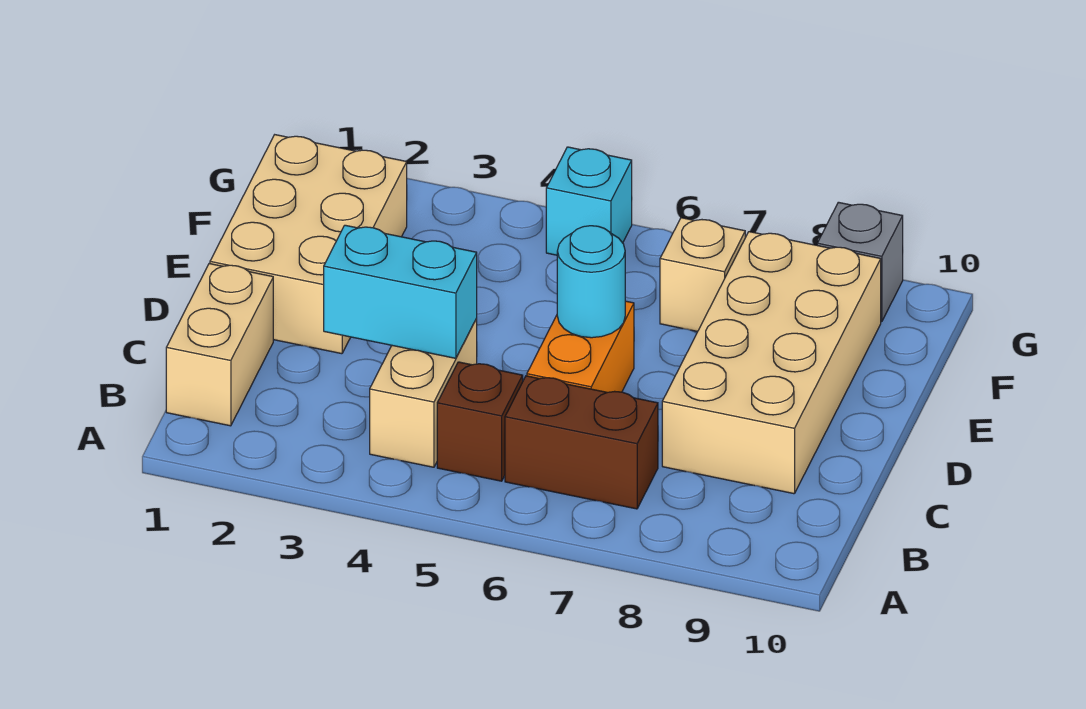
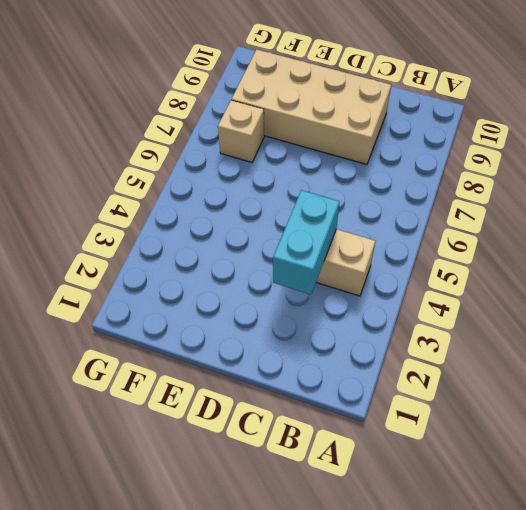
none -> tan brick B1:C1 level 1
none -> brown brick B5 level 1
none -> brown brick B6:B7 level 1

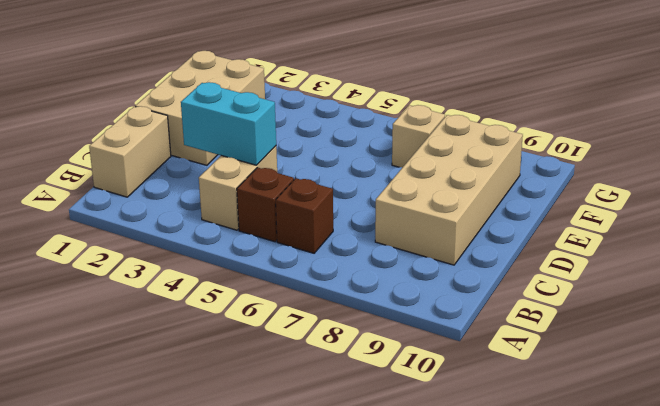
brown brick B6 level 1 -> brown brick B6:B7 level 1
none -> orange brick C6:D6 level 1
none -> cyan brick G5 level 1
none -> grey brick G9 level 1

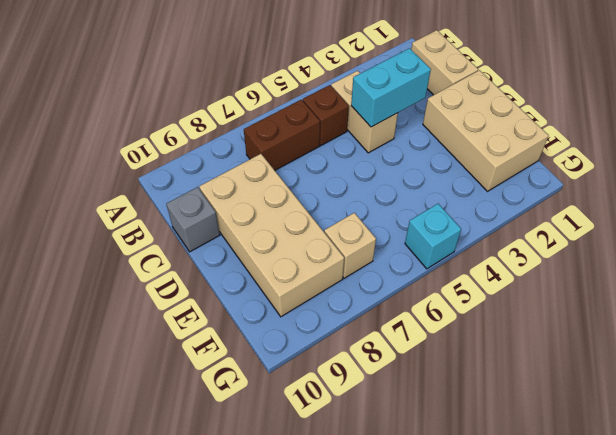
grey brick C10 level 1 -> grey brick G9 level 1
none -> orange brick C6:D6 level 1
none -> cyan round brick D6 level 2

